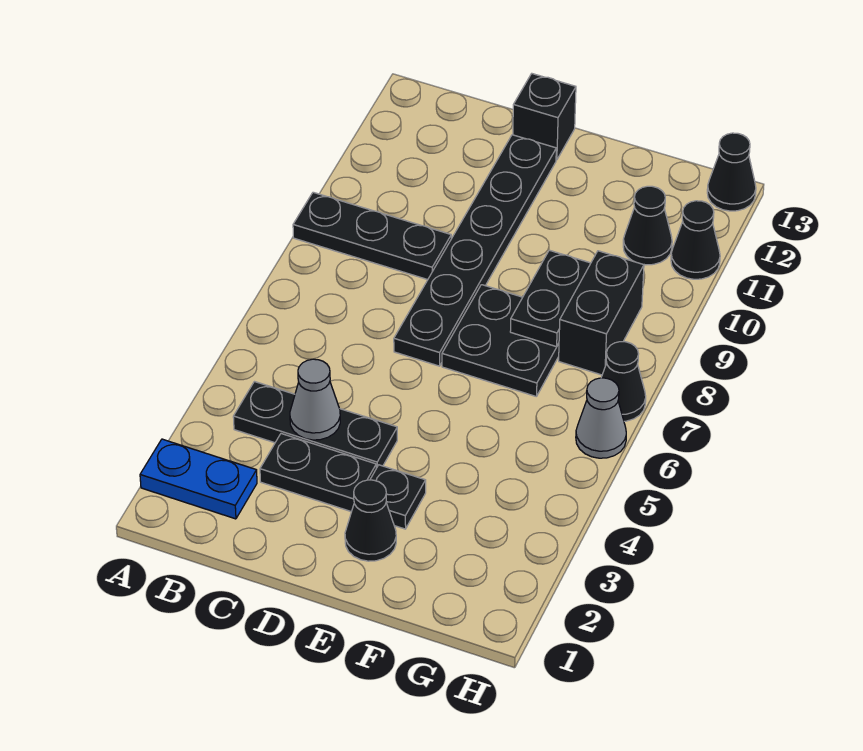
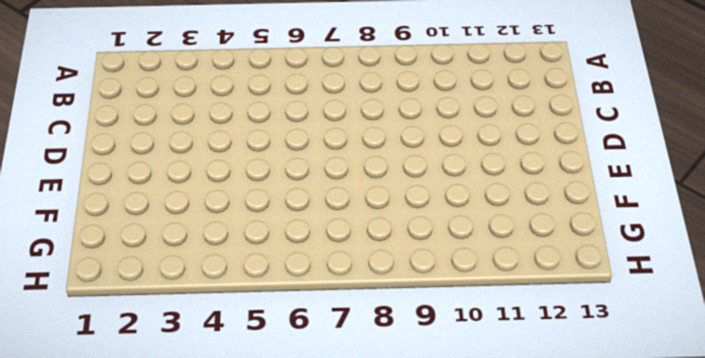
none -> blue plate A2:B2 level 1
none -> black plate A9:C9 level 1
none -> black plate B4:D4 level 1

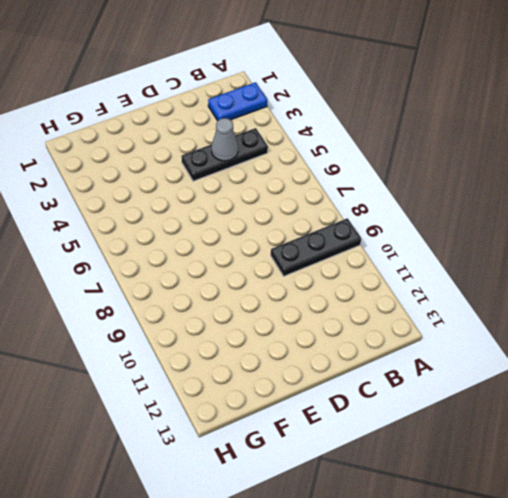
none -> black plate C3:D3 level 1
none -> black plate D7:D12 level 1
none -> black brick D13 level 1

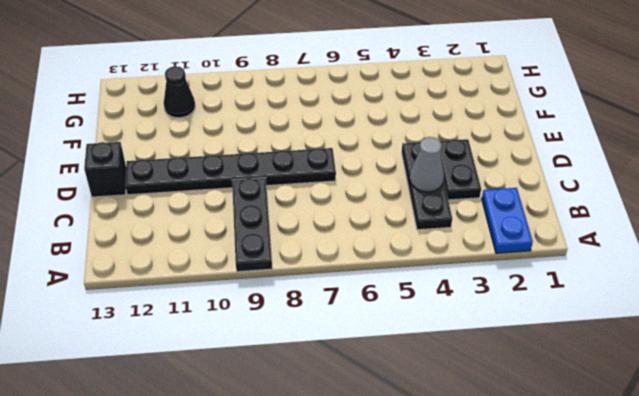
none -> black cone E2 level 1
none -> black plate E3 level 1
none -> black plate E7:F8 level 1

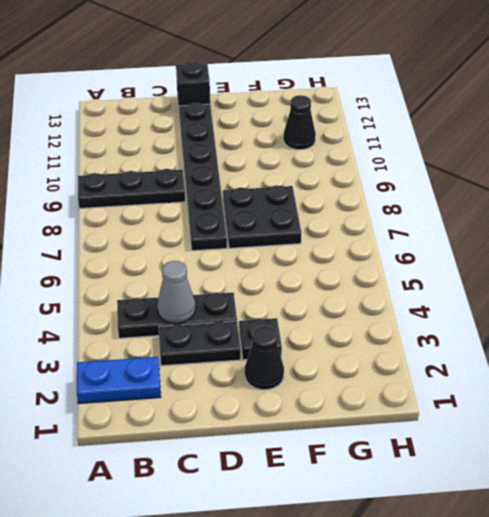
none -> black brick G8:G9 level 1
none -> grey cone H6 level 1
none -> black cone H7 level 1

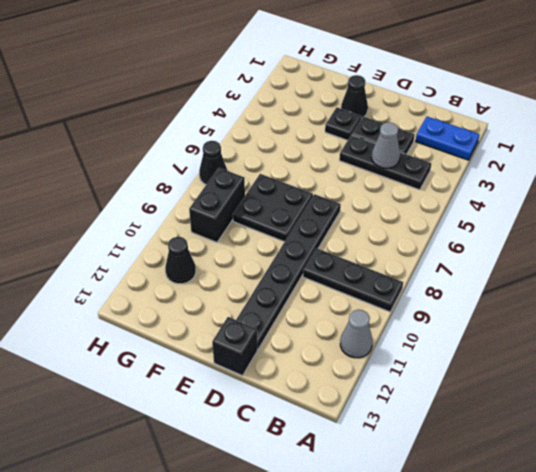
grey cone A11 level 1 -> grey cone H6 level 1
none -> black cone H11 level 1
none -> black cone H13 level 1
none -> black plate F8:F9 level 2

